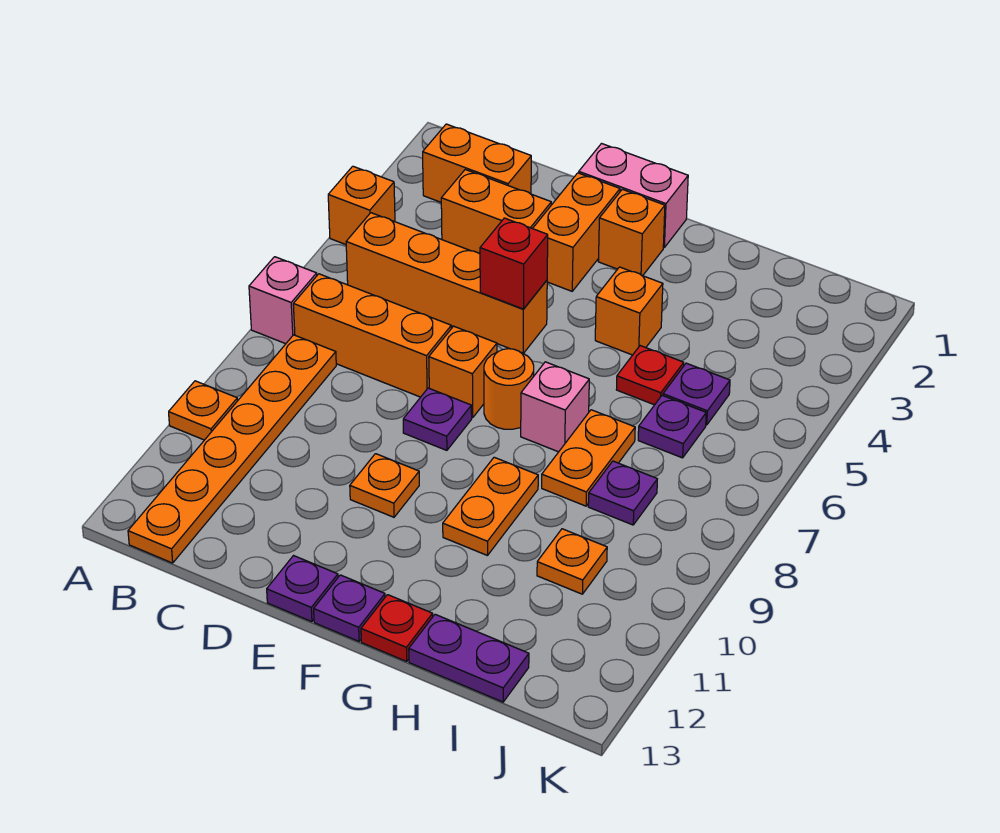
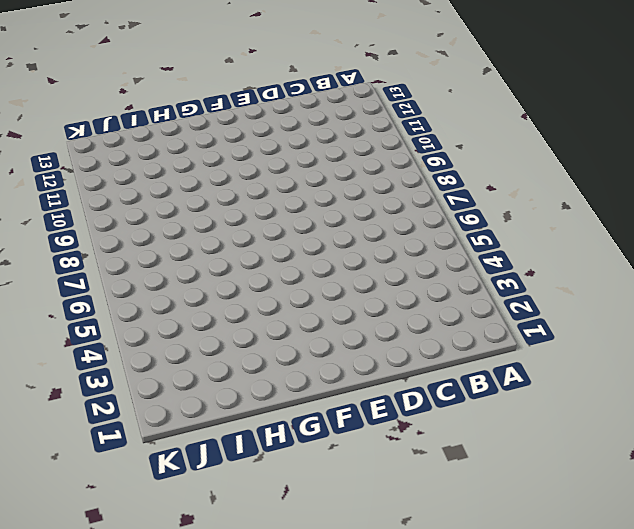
none -> orange brick A4 level 1
none -> pink brick A7 level 1
none -> orange plate A10 level 1

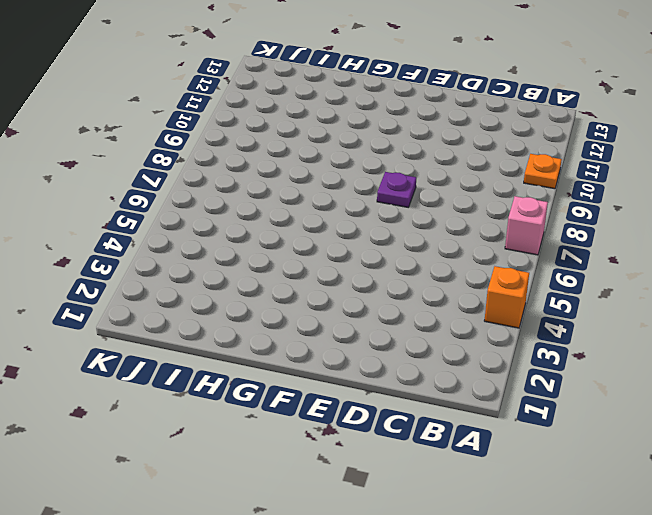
none -> orange brick B2:C2 level 1
none -> orange brick B5:E5 level 1
none -> orange brick B7:D7 level 1

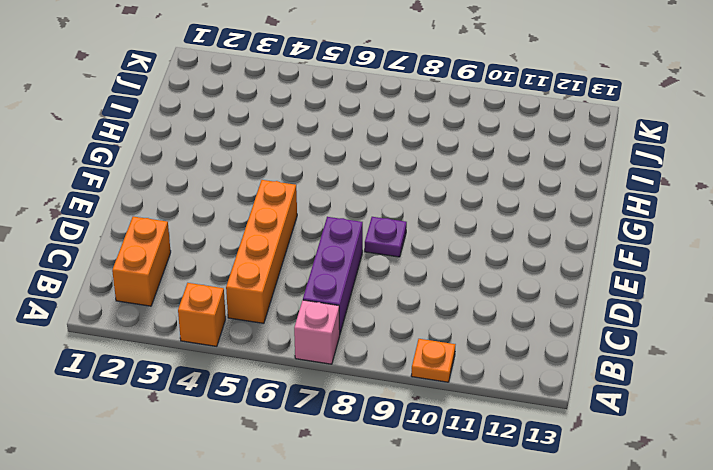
purple brick B7:D7 level 1 -> orange brick B7:D7 level 1
none -> orange plate B8:B13 level 1
none -> orange brick C3:D3 level 1
none -> pink brick E1:F1 level 1

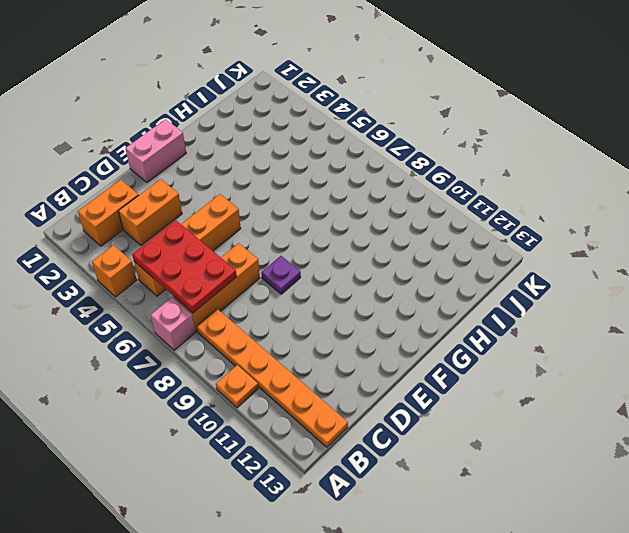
red plate B5:C7 level 2 -> none
none -> orange brick E2:E3 level 1
none -> orange brick E7 level 1
none -> orange plate E10 level 1

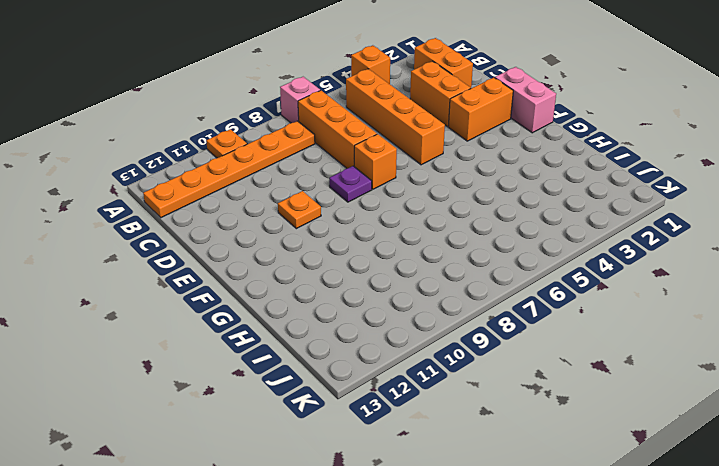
none -> purple plate E13 level 1
none -> orange brick F2 level 1
none -> orange round brick F7 level 1

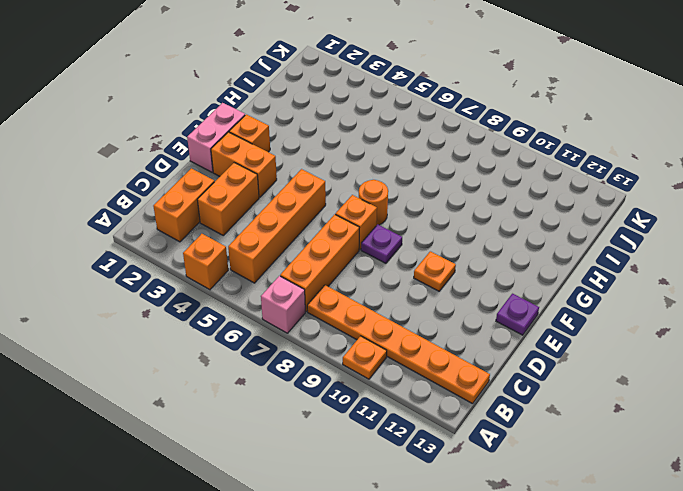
none -> purple plate F13 level 1
none -> orange brick G4 level 1
none -> pink brick G7 level 1

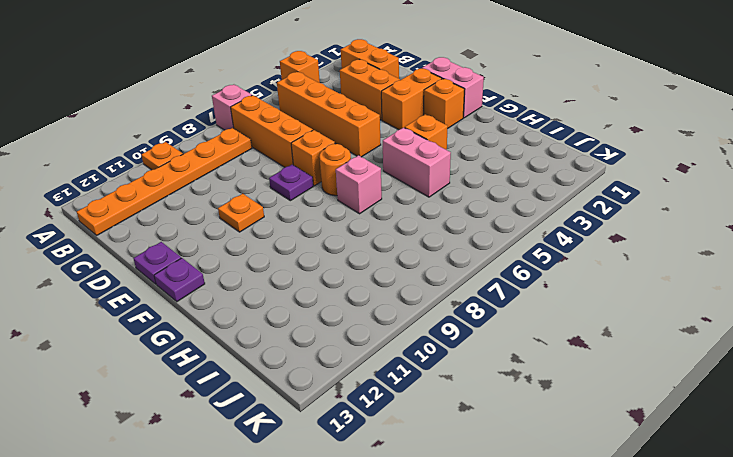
pink brick G5:H5 level 1 -> red plate H5 level 1
none -> orange plate G9:G10 level 1
none -> red plate G13 level 1
none -> orange plate H7:H8 level 1

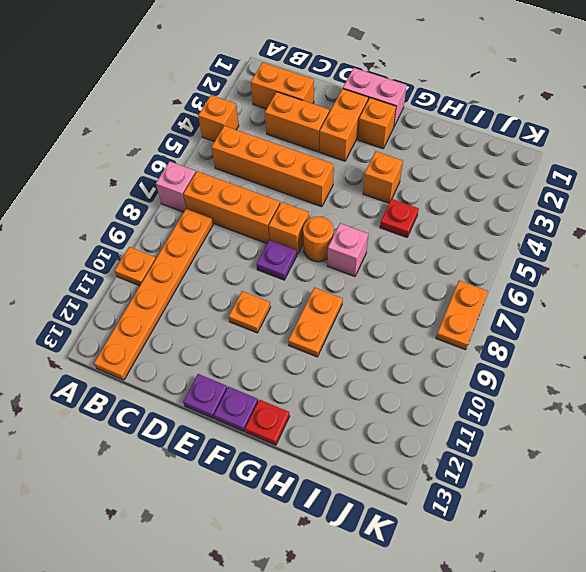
orange plate K7:K8 level 1 -> orange plate H7:H8 level 1
none -> purple plate H13:I13 level 1
none -> purple plate I5 level 1
none -> purple plate I6 level 1

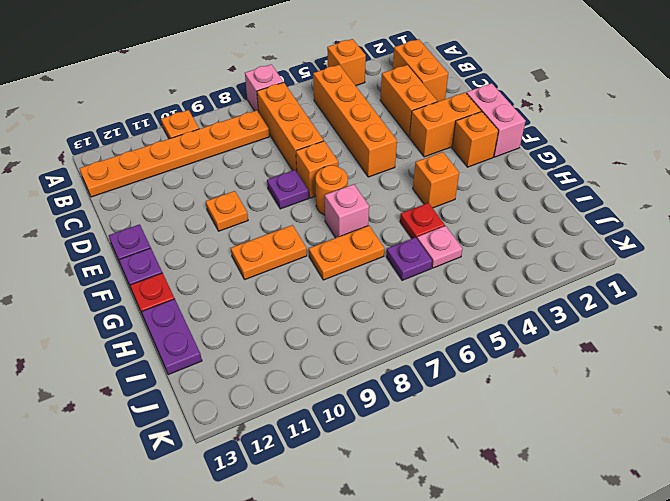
pink plate I5 level 1 -> purple plate I5 level 1
none -> purple plate I8 level 1
none -> orange plate I10 level 1
none -> red brick E5 level 2

